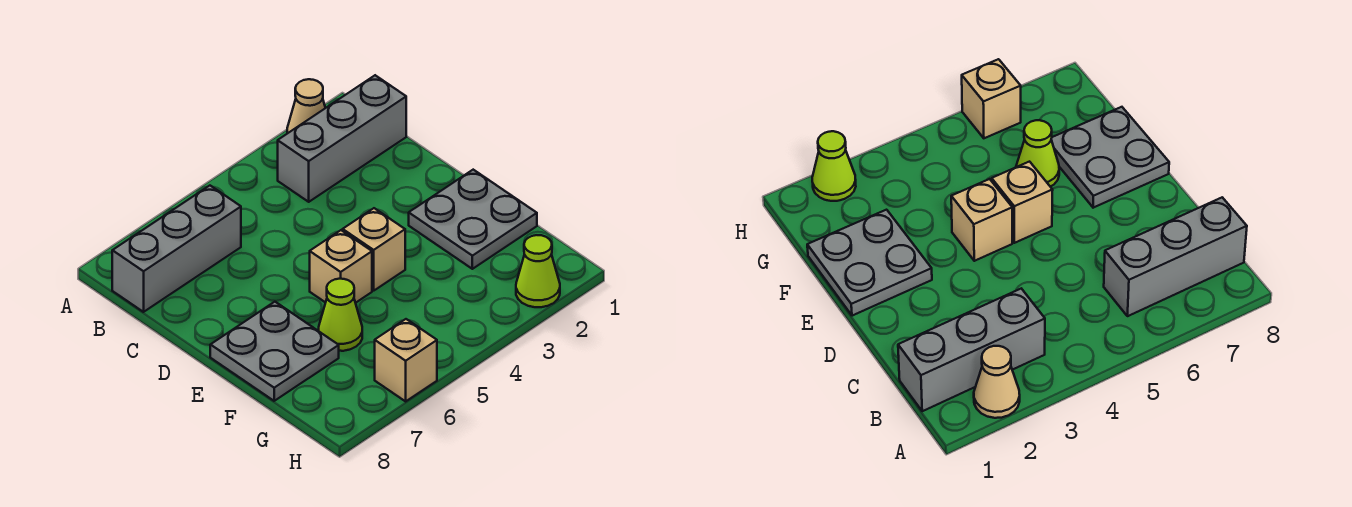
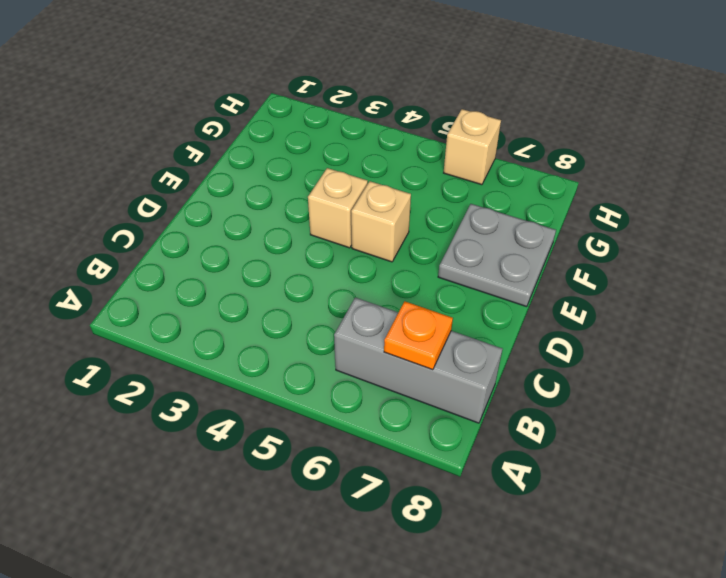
orange plate B7 level 2 -> none
none -> tan cone A2 level 1
none -> grey brick B1:B3 level 1

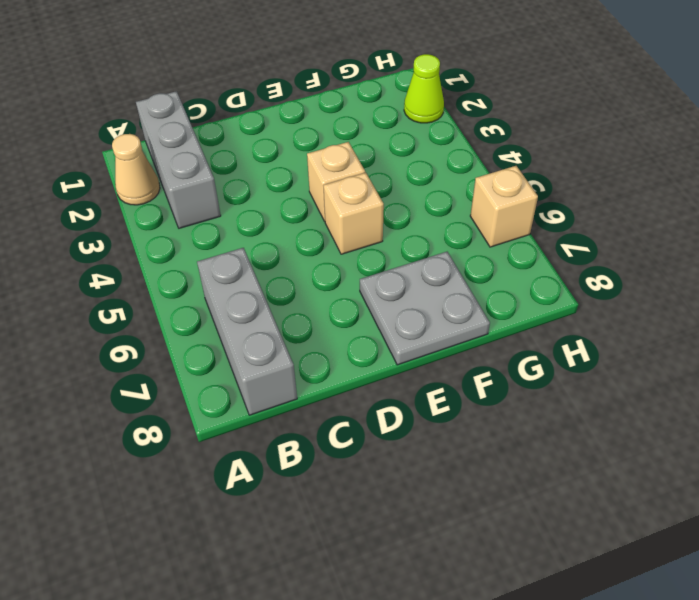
none -> grey plate E1:F2 level 1
none -> lime cone F6 level 1

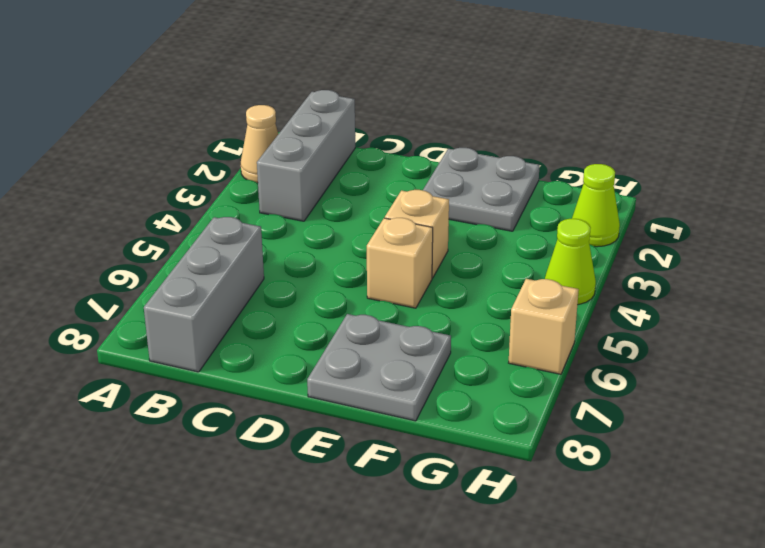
lime cone H4 level 1 -> lime cone F6 level 1

